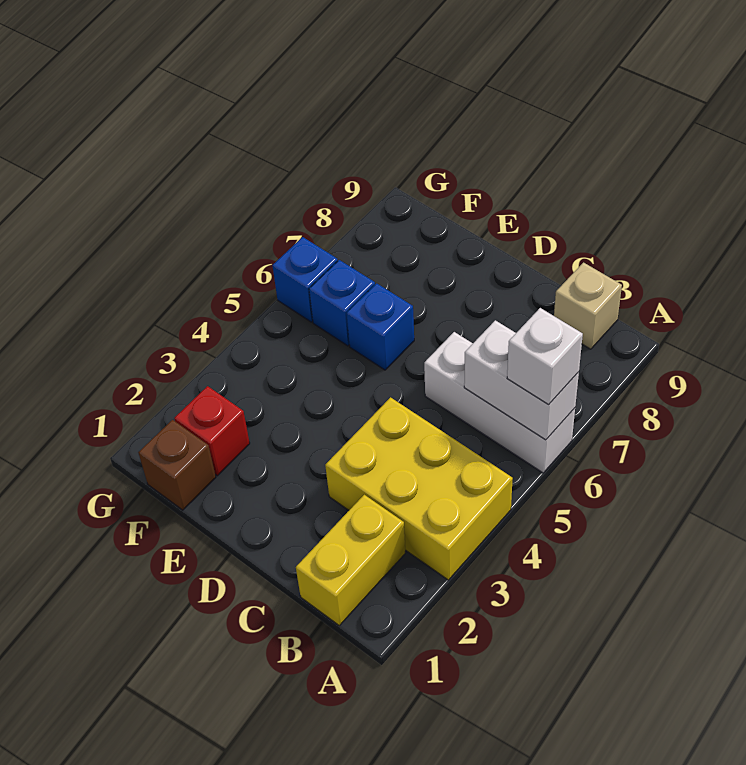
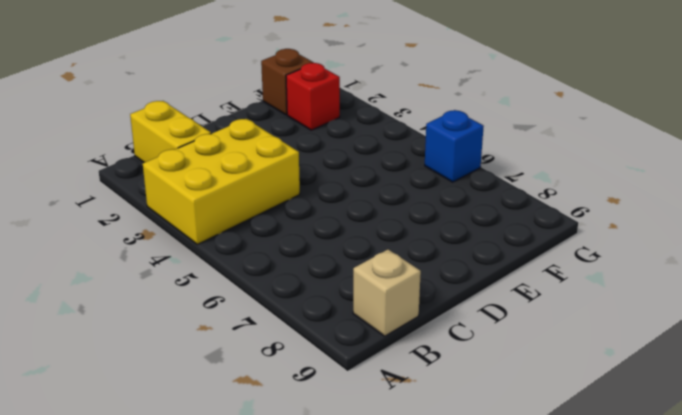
none -> white brick A6:C6 level 1
none -> blue brick E6 level 1

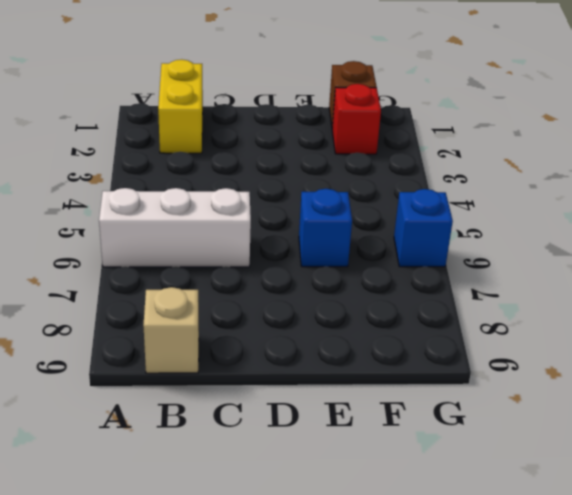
none -> yellow brick A3:C4 level 1
none -> blue brick F6 level 1

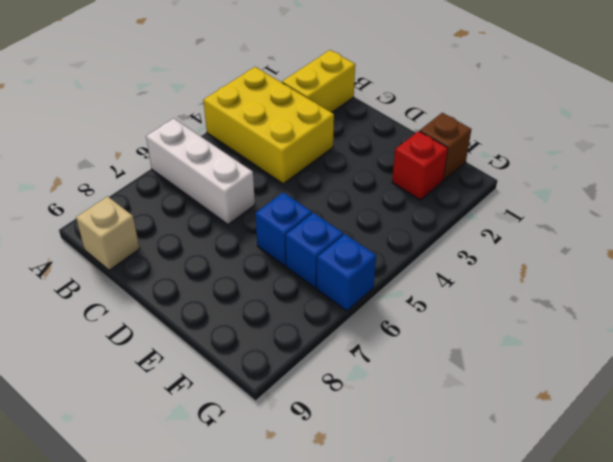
none -> white brick A6:B6 level 2
none -> white brick A6 level 3

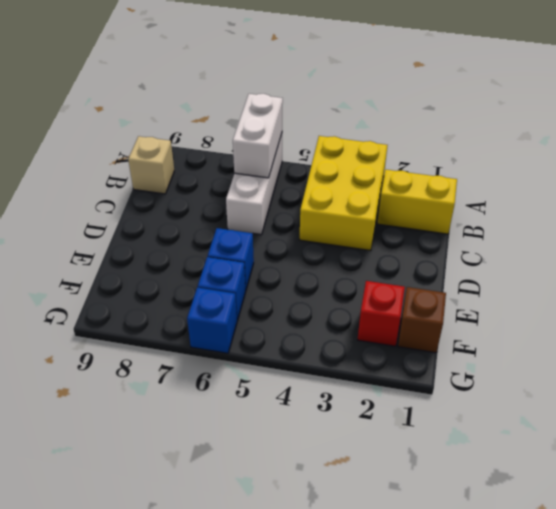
none -> white brick A6 level 3

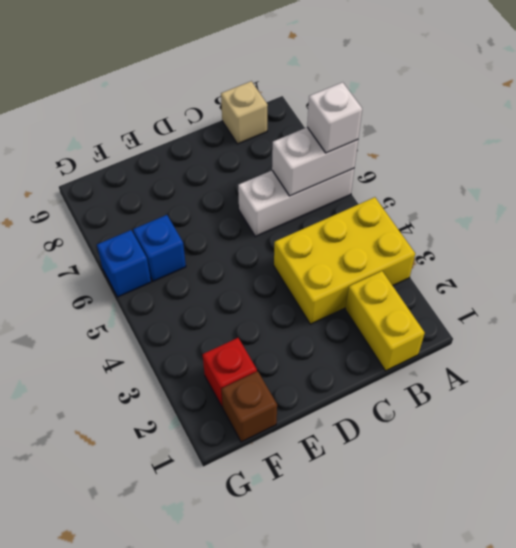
none -> blue brick E6 level 1

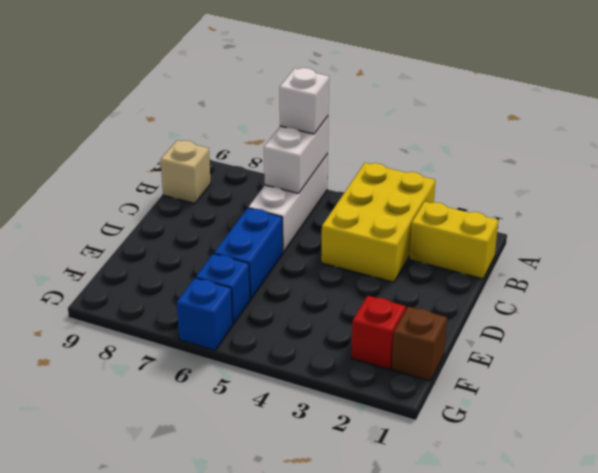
blue brick D6:E6 level 1 -> blue brick E6 level 1

